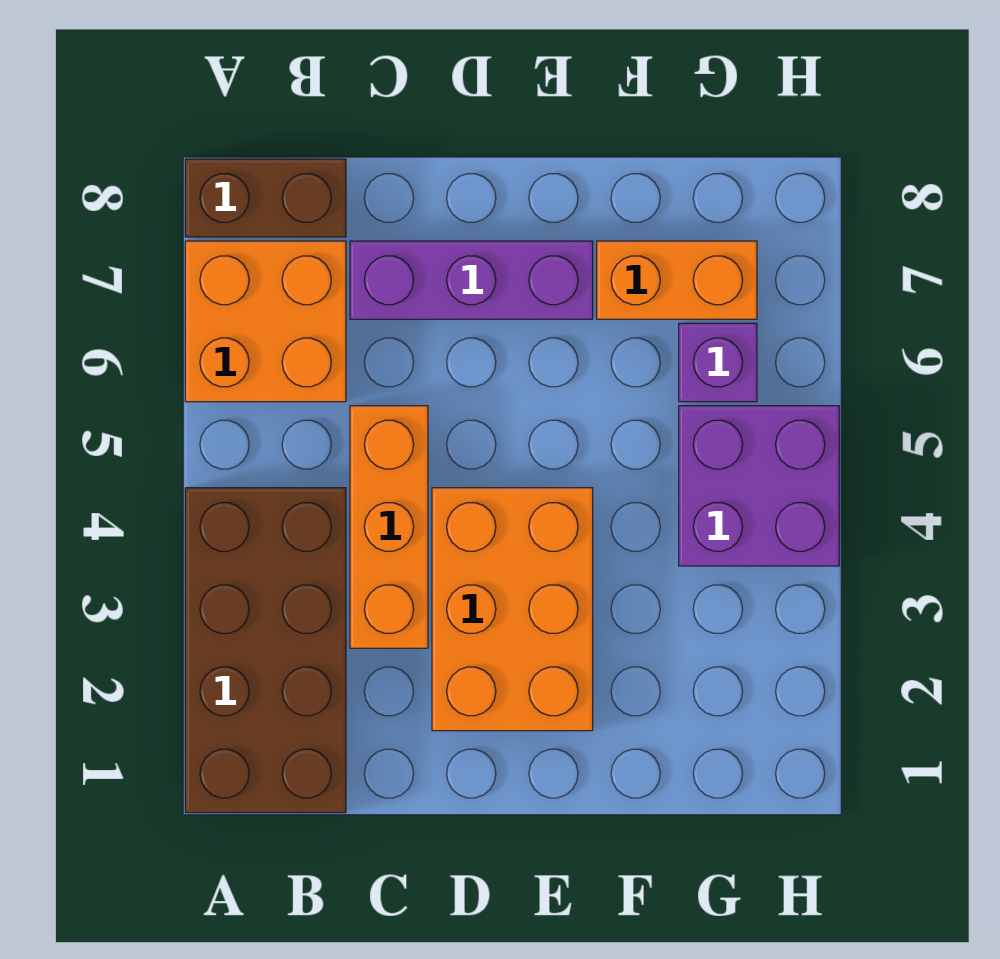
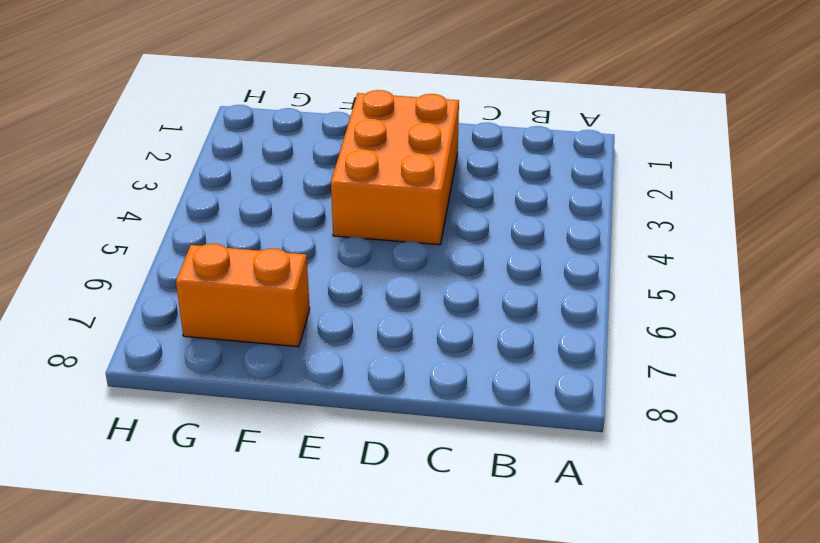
none -> brown brick A1:B4 level 1
none -> orange brick A6:B7 level 1

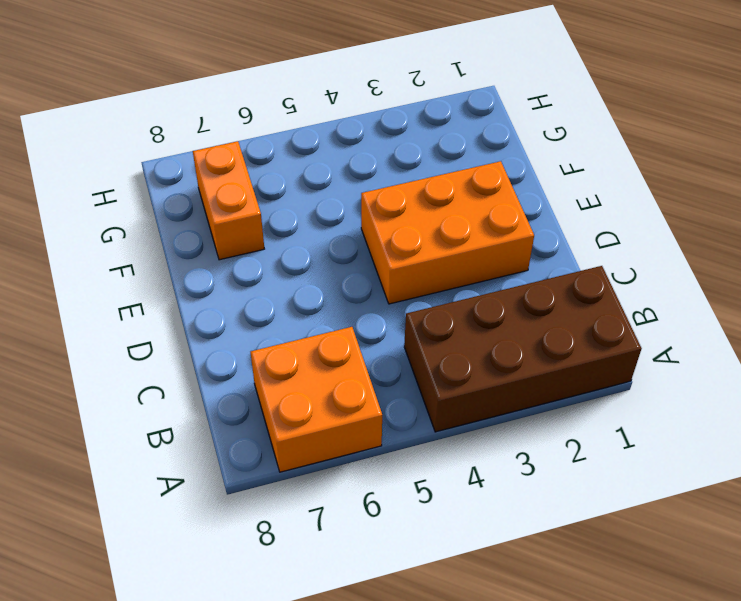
none -> brown brick A8:B8 level 1
none -> orange brick C3:C5 level 1

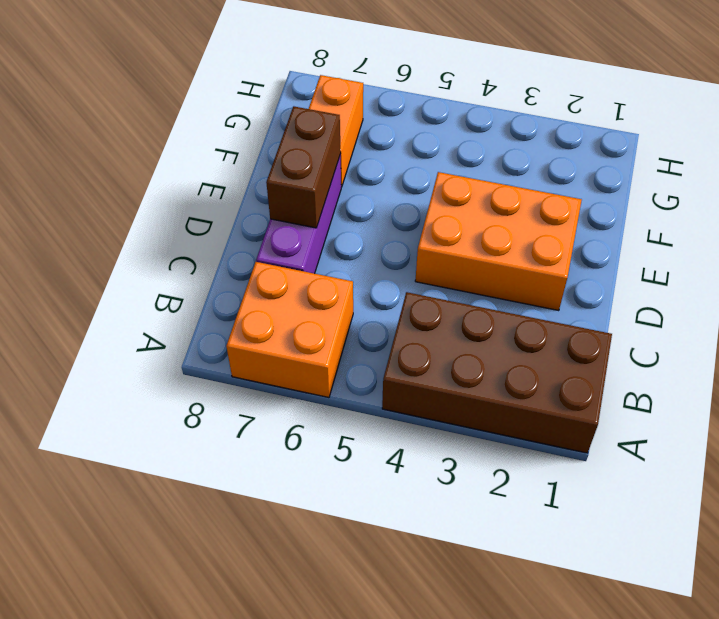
brown brick D7:E7 level 2 -> brown brick A8:B8 level 1
none -> orange brick C3:C5 level 1
none -> purple brick G4:H5 level 1

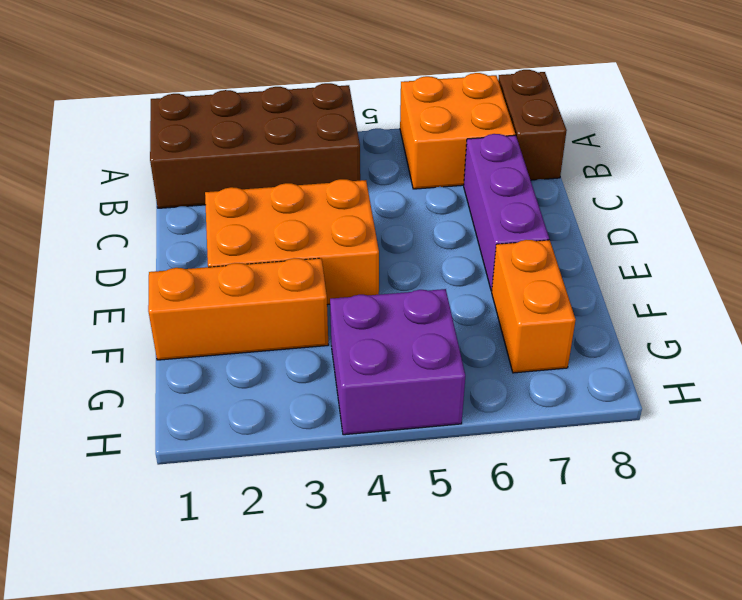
orange brick F1:F3 level 1 -> orange brick C3:C5 level 1
none -> purple brick G6 level 1

